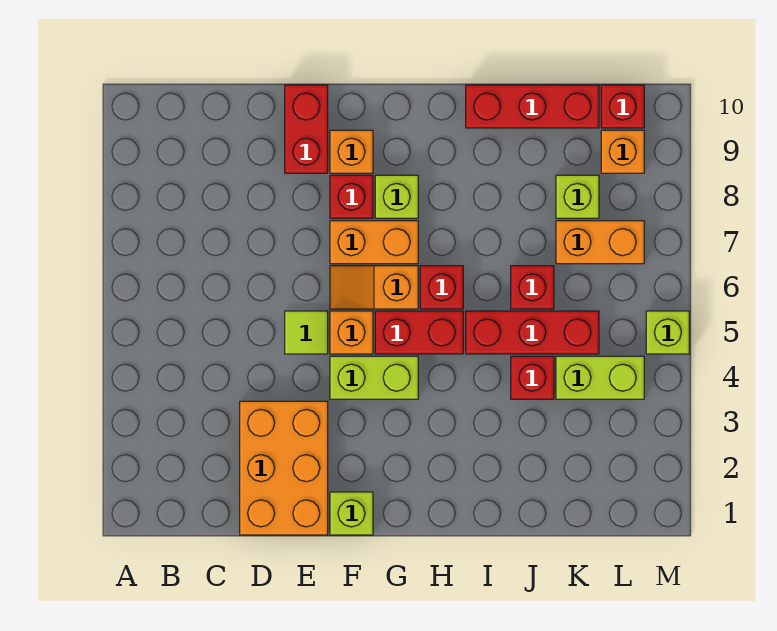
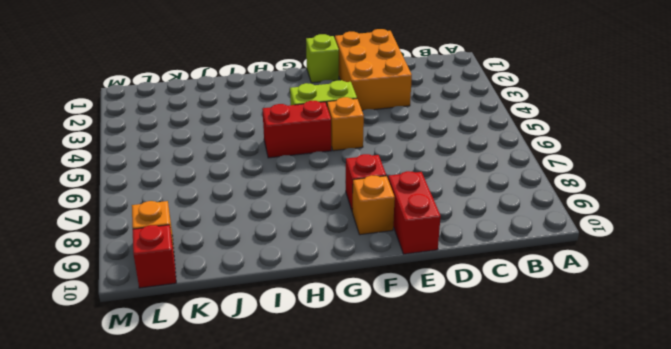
none -> lime tile E5 level 1
none -> orange slope F6:G6 level 1 top G
none -> orange brick F7:G7 level 1

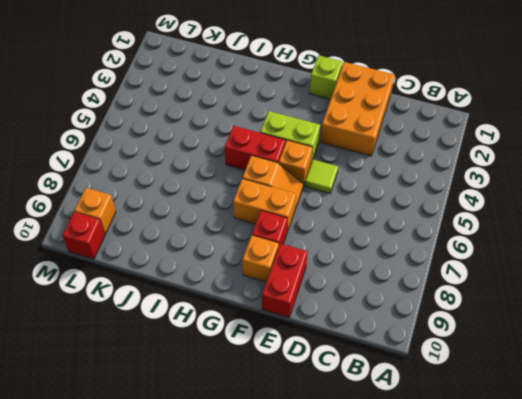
none -> lime brick G8 level 1
none -> red brick H6 level 1
none -> red brick I5:K5 level 1

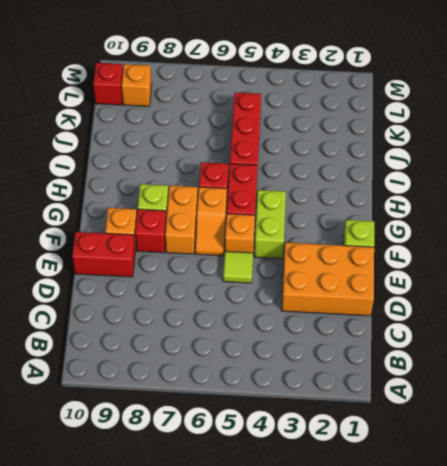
none -> red brick I10:K10 level 1
none -> red brick J4 level 1
none -> red brick J6 level 1

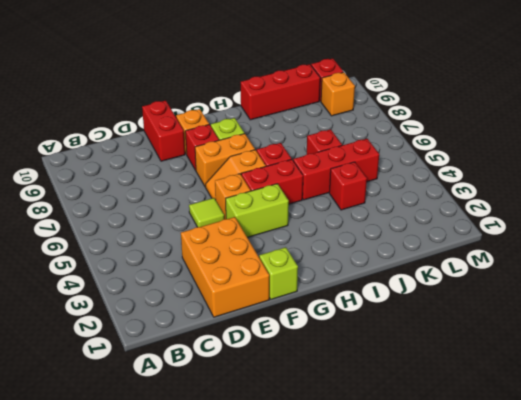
none -> lime brick K4:L4 level 1
none -> orange brick K7:L7 level 1
none -> lime brick K8 level 1

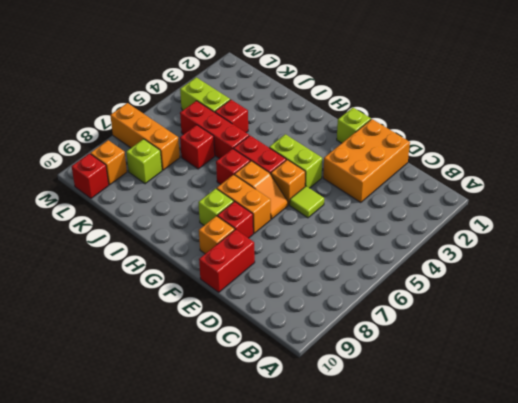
orange brick K7:M7 level 1 -> orange brick K7:L7 level 1
none -> red brick I10:K10 level 1
none -> lime brick M5 level 1

